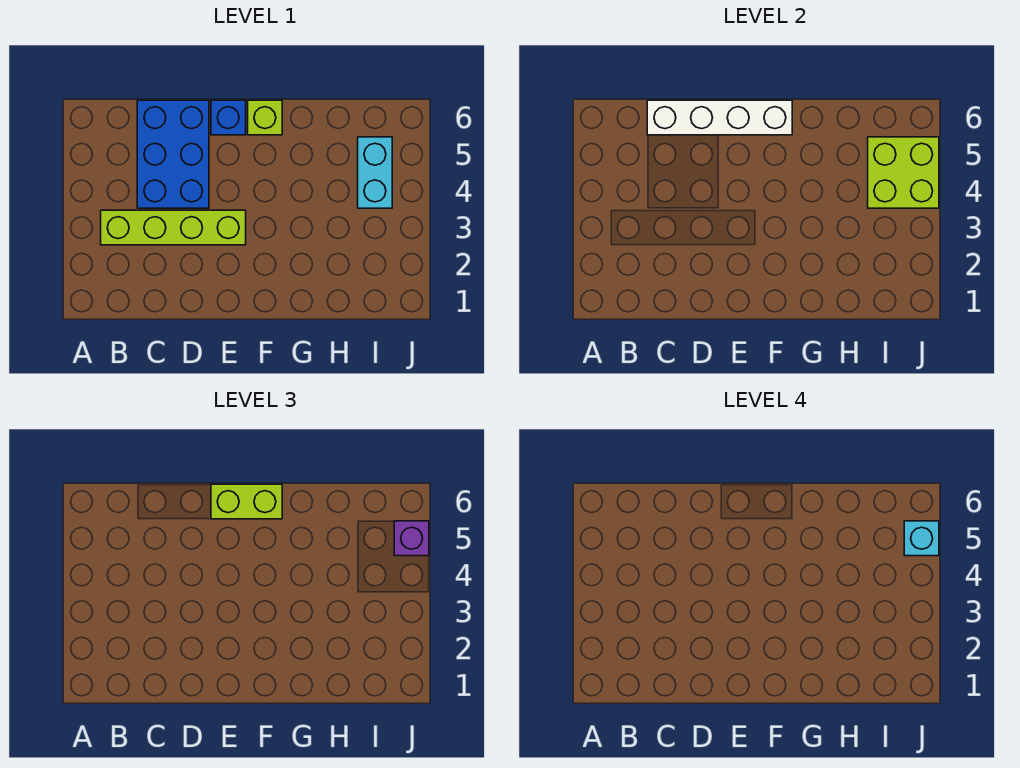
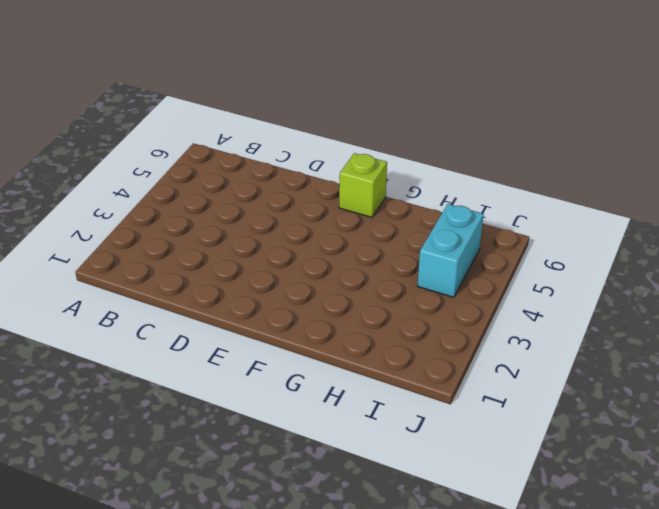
none -> lime brick B3:E3 level 1
none -> blue brick C4:D6 level 1

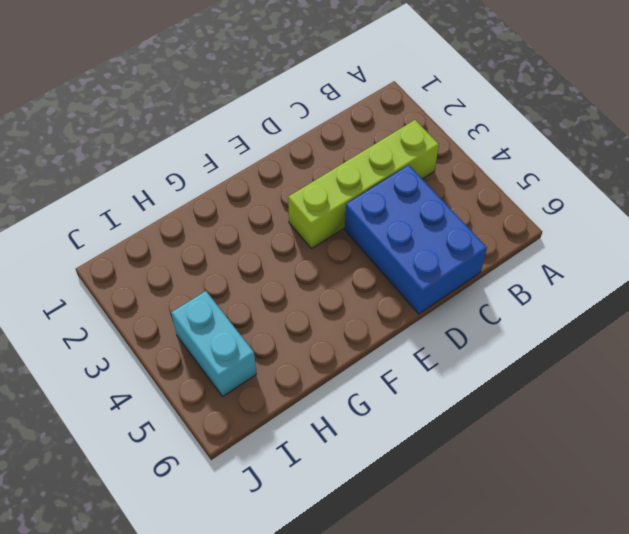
none -> blue brick E6 level 1
none -> lime brick F6 level 1

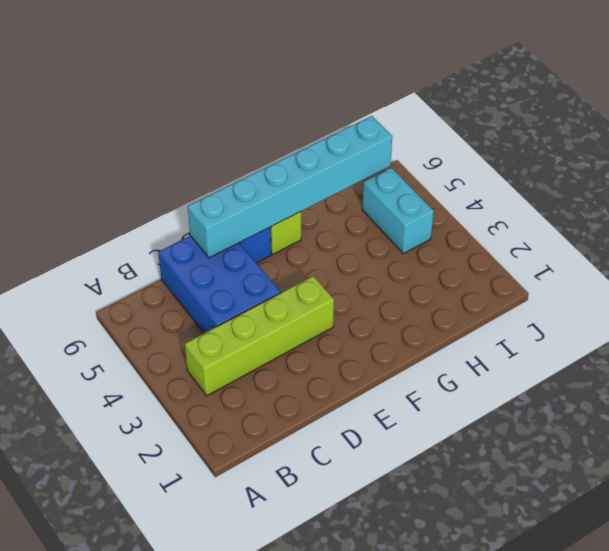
cyan brick D6:I6 level 2 -> white brick C6:F6 level 2
none -> lime brick I4:J5 level 2
none -> lime brick E6:F6 level 3

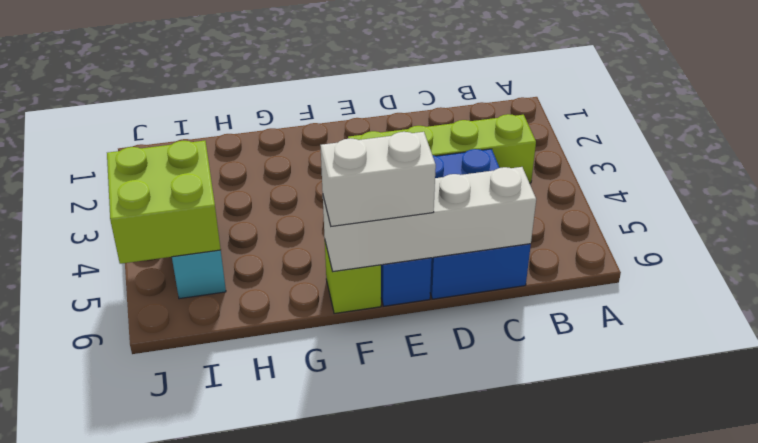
white brick E6:F6 level 3 -> lime brick E6:F6 level 3
none -> purple brick J5 level 3
none -> cyan brick J5 level 4

